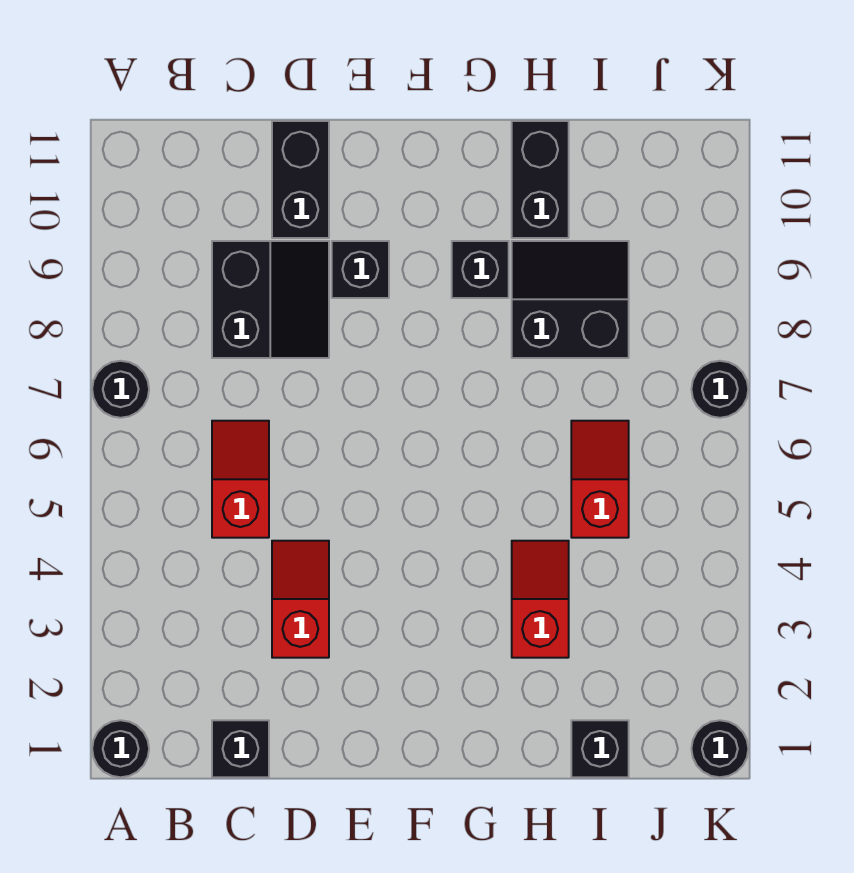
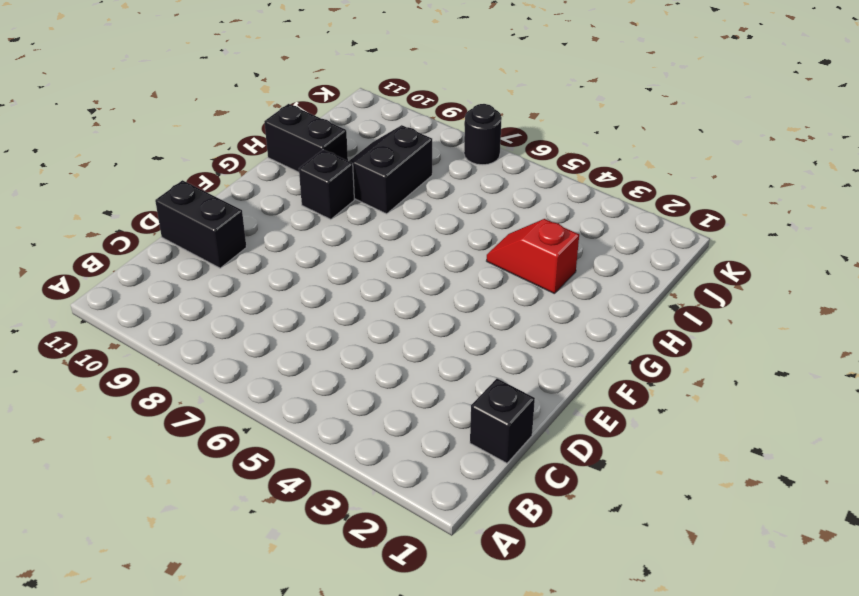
none -> black round brick A1 level 1
none -> black round brick A7 level 1
none -> red slope C5:C6 level 1 top 5

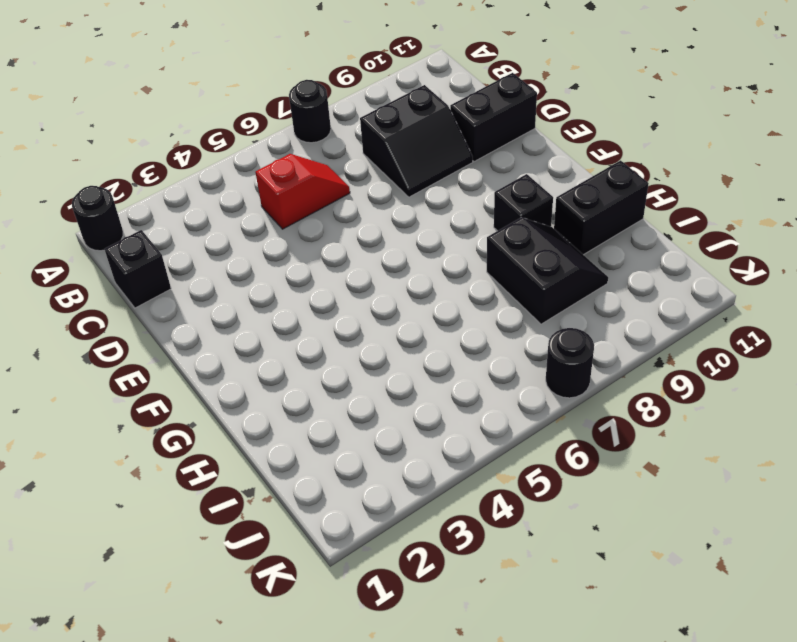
none -> red slope D3:D4 level 1 top 3
none -> black brick E9 level 1
none -> red slope H3:H4 level 1 top 3

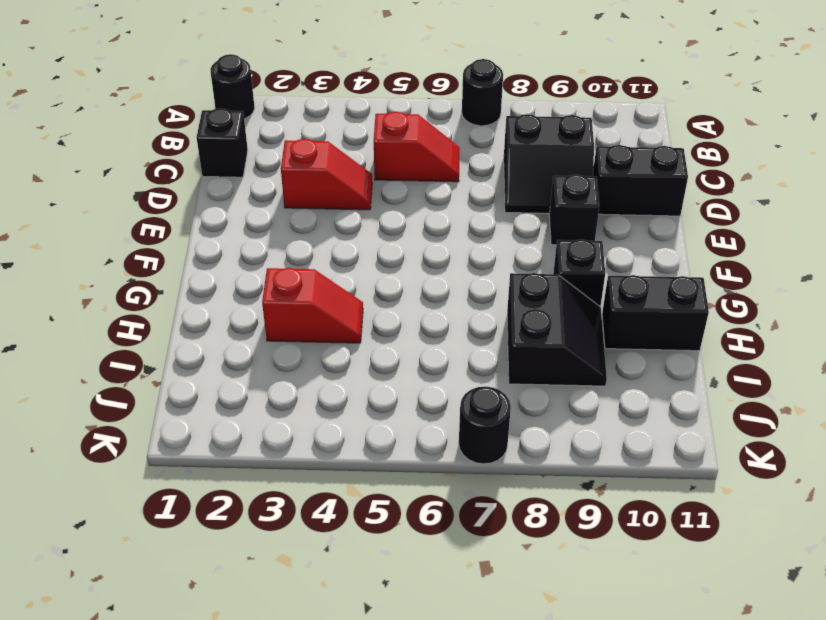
none -> black brick I1 level 1
none -> red slope I5:I6 level 1 top 5
none -> black round brick K1 level 1

